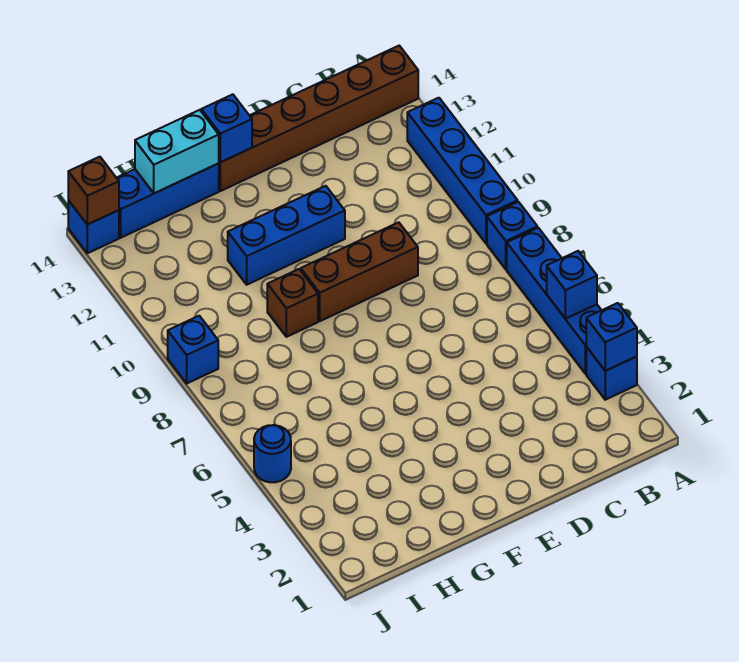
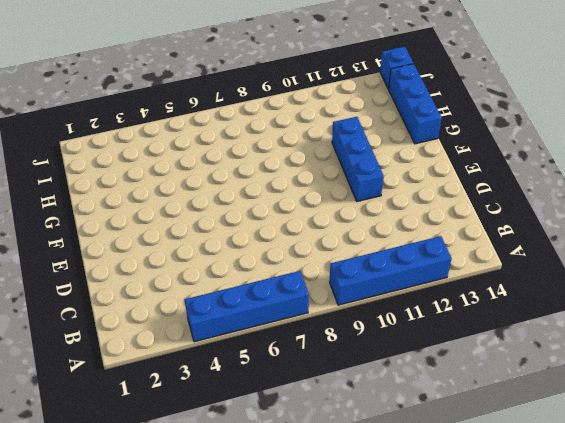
none -> blue brick A3 level 1
none -> blue brick A8 level 1
none -> brown brick A14:F14 level 1

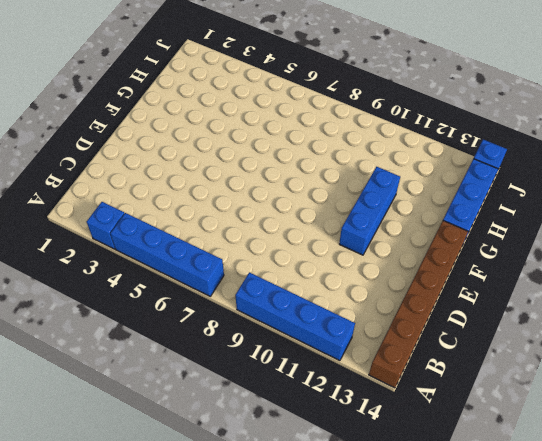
none -> blue brick A8 level 1
none -> brown brick D9:F9 level 1
none -> brown brick G9 level 1

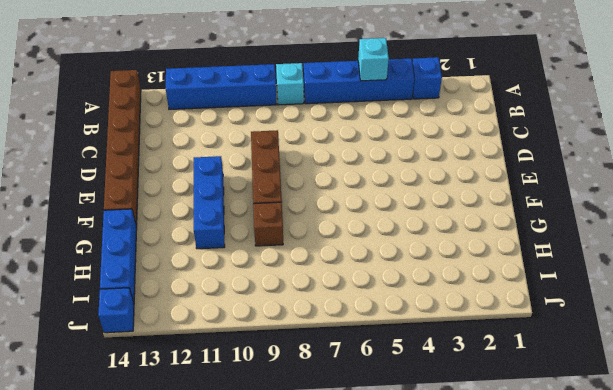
cyan brick A5 level 2 -> blue brick A5 level 2
cyan brick A8 level 1 -> blue brick A8 level 1
none -> blue round brick J5 level 1
none -> blue brick J9 level 1
none -> blue brick A3 level 2

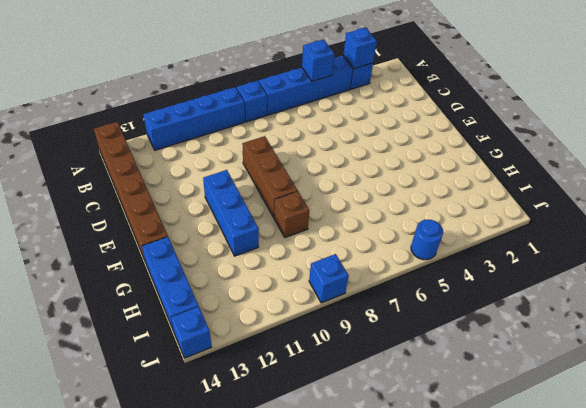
none -> blue brick F14 level 2
none -> cyan brick G14:H14 level 2
none -> brown brick J14 level 2

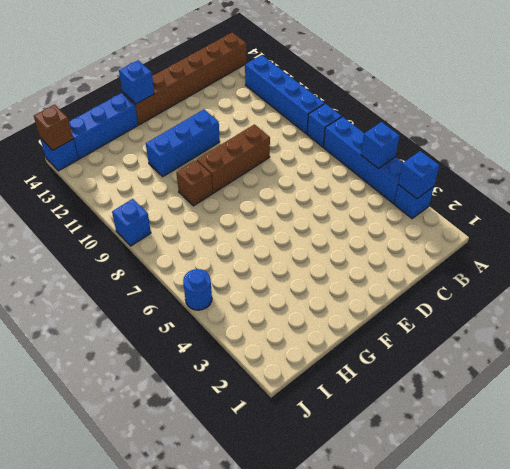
none -> cyan brick G14:H14 level 2

